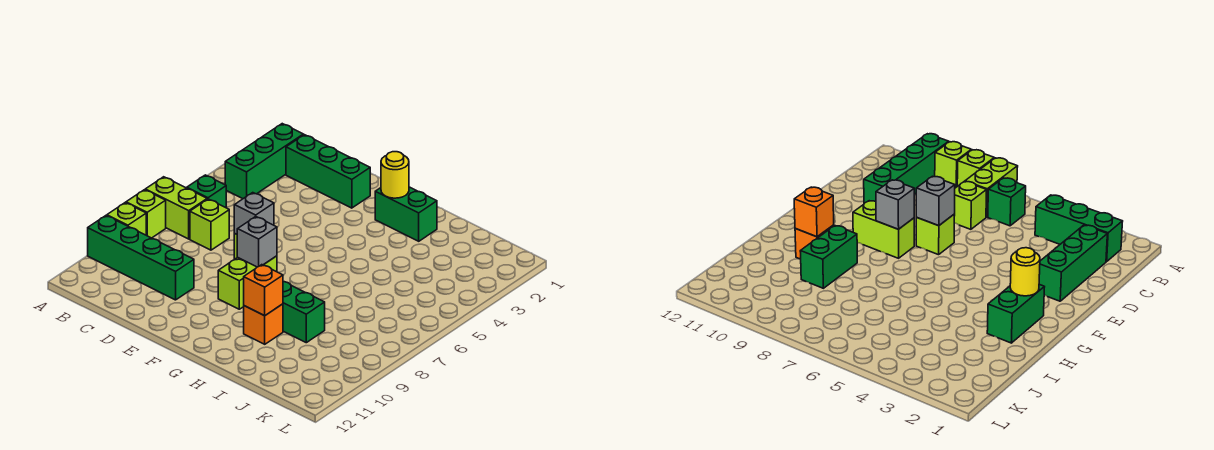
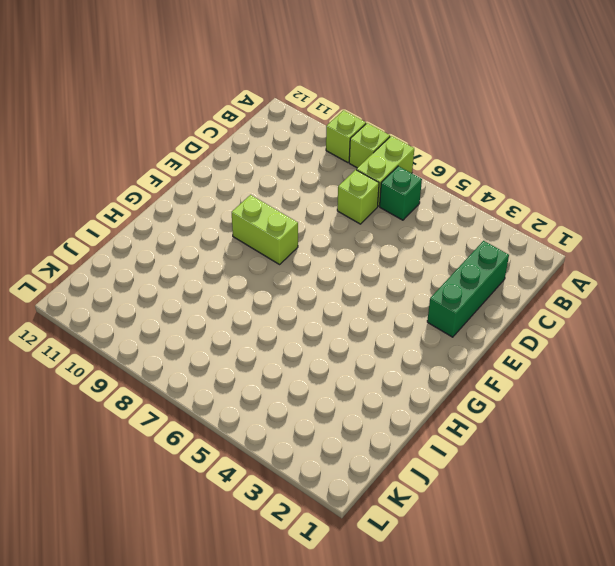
none -> green brick A10:D10 level 1
none -> green brick B2:B4 level 1
none -> lime brick E7 level 1

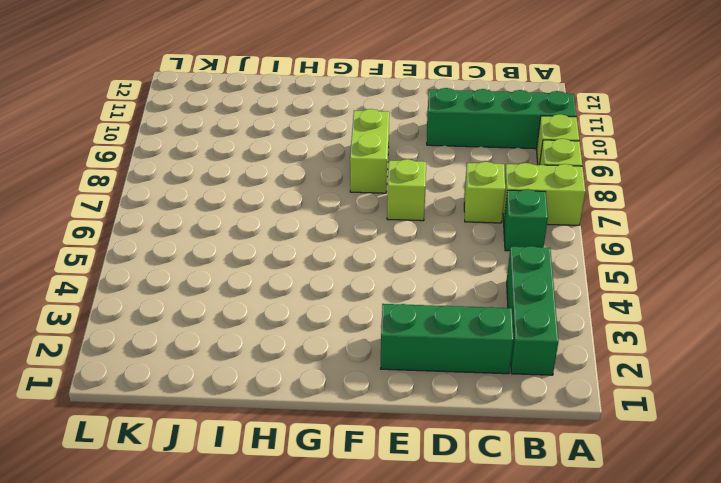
none -> green brick G2:H2 level 1
none -> green brick H9:I9 level 1
none -> orange brick H10 level 1

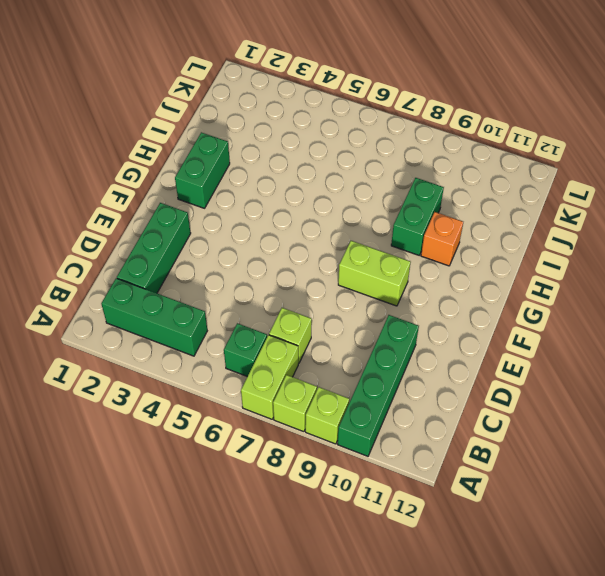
none -> lime brick E7 level 1
none -> grey brick E7 level 2
none -> grey brick F8 level 2

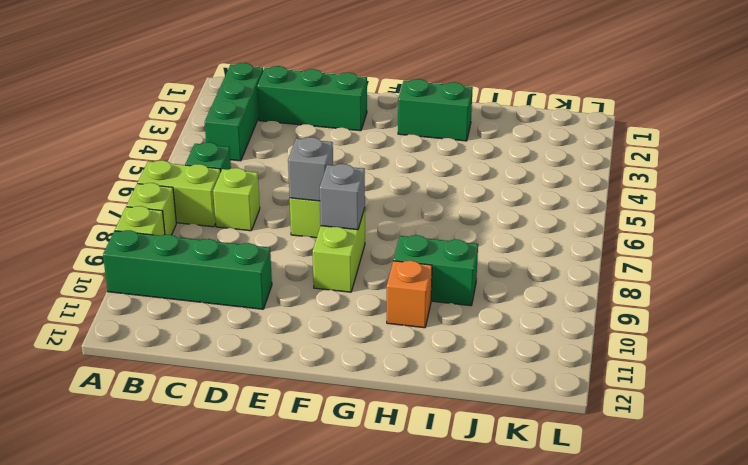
none -> yellow round brick G2 level 2
none -> orange brick H10 level 2

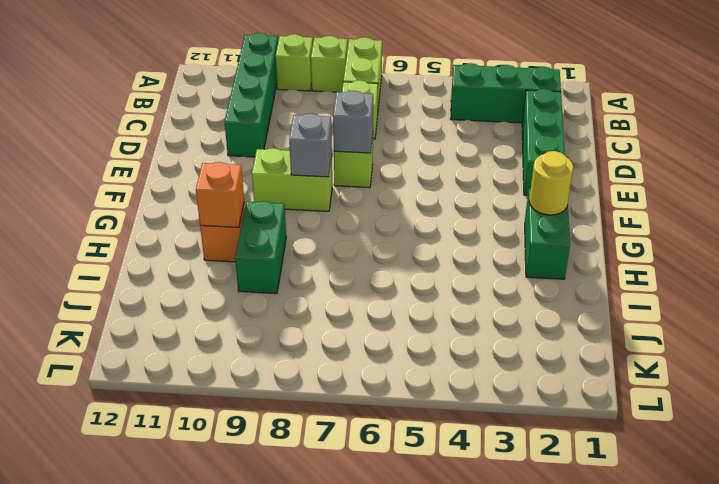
none -> green brick B6 level 1

